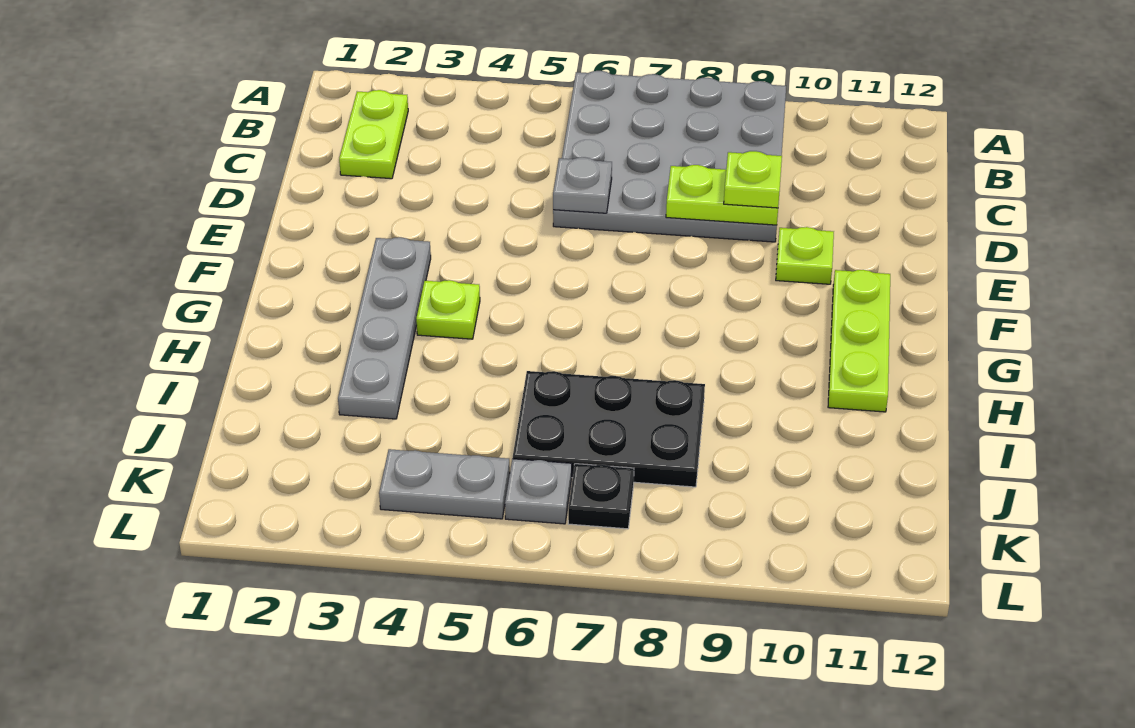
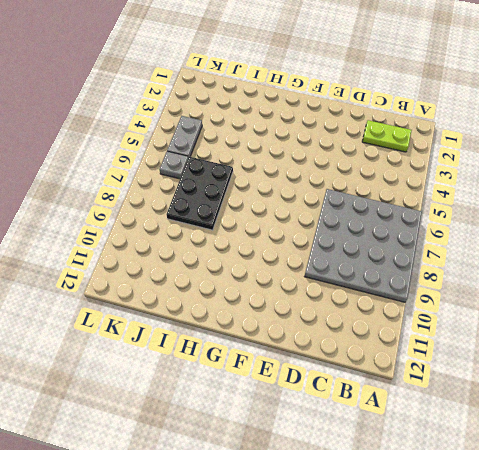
none -> lime plate E10 level 1
none -> grey plate F3:I3 level 1
none -> lime plate F11:H11 level 1

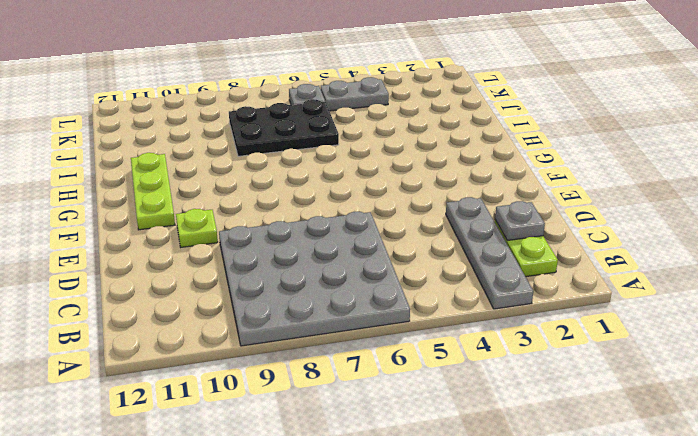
grey plate A3:D3 level 1 -> grey plate F3:I3 level 1
grey plate C2 level 2 -> grey plate D6 level 2
none -> lime plate G4 level 1
none -> black plate K7 level 1
none -> lime plate D8:D9 level 2

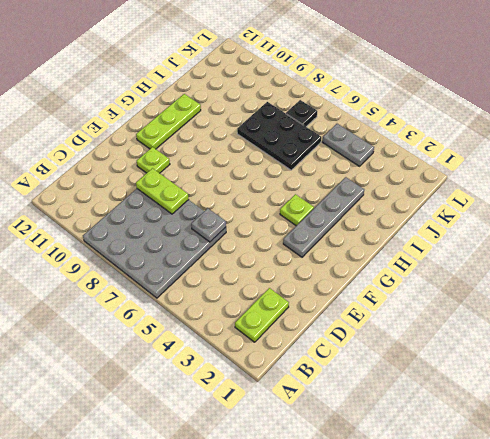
none -> grey plate K6 level 1
none -> lime plate D9 level 3

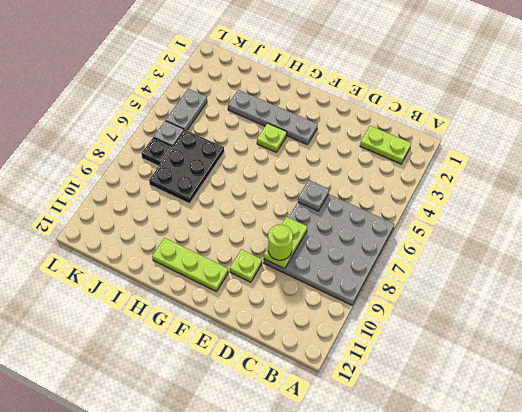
lime round brick D9 level 3 -> lime plate D9 level 3

